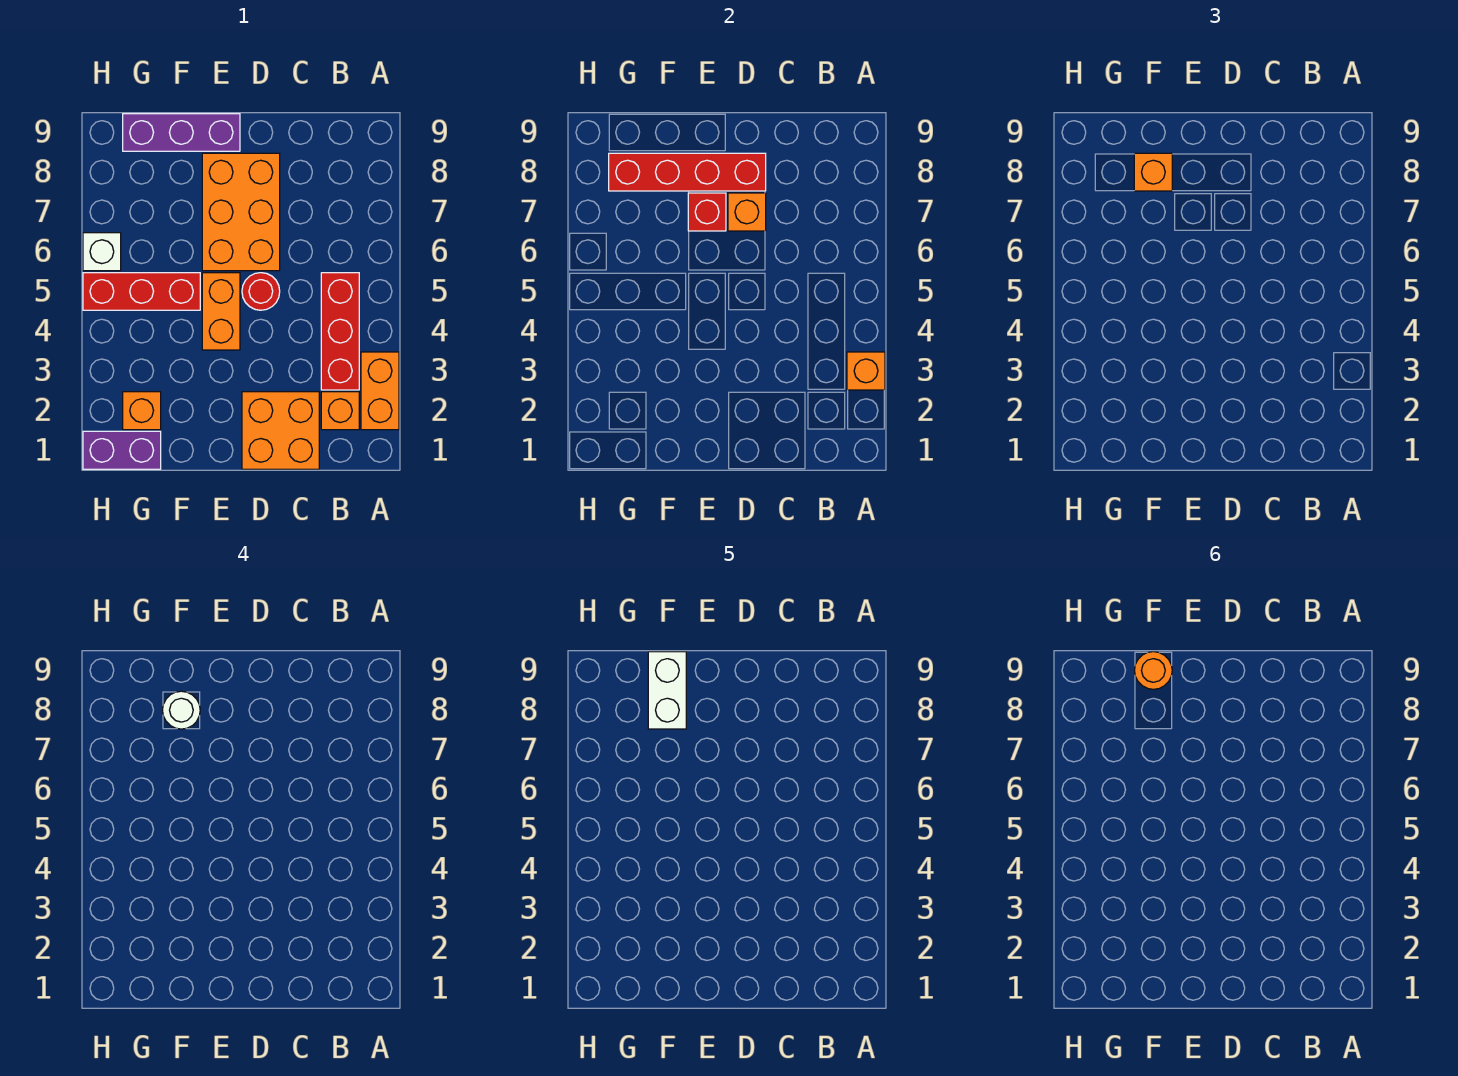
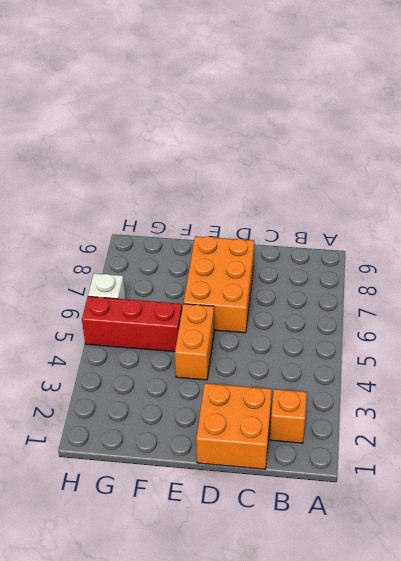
none -> orange brick A2:A3 level 1
none -> red brick B3:B5 level 1
none -> red round brick D5 level 1

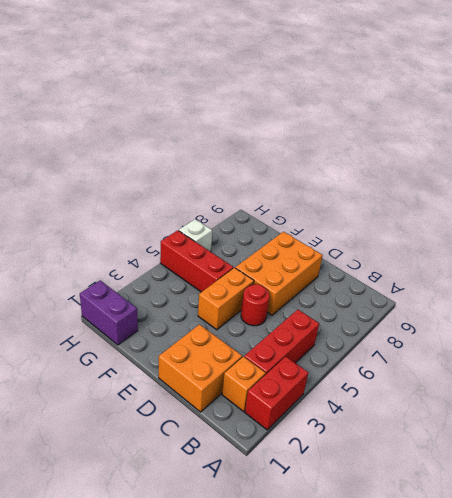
red brick A2:A3 level 1 -> orange brick A2:A3 level 1
none -> purple brick E9:G9 level 1
none -> orange brick G2 level 1
none -> orange brick A3 level 2

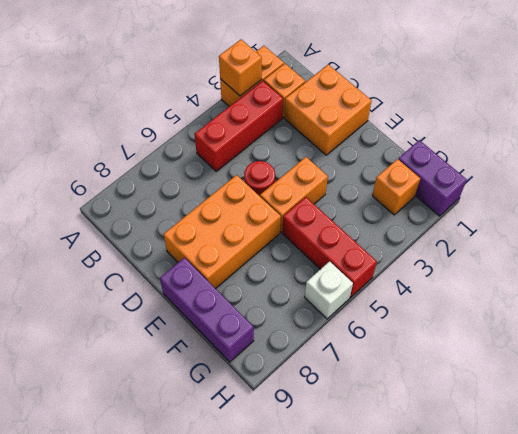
none -> orange brick D7 level 2
none -> red brick D8:G8 level 2
none -> red brick E7 level 2

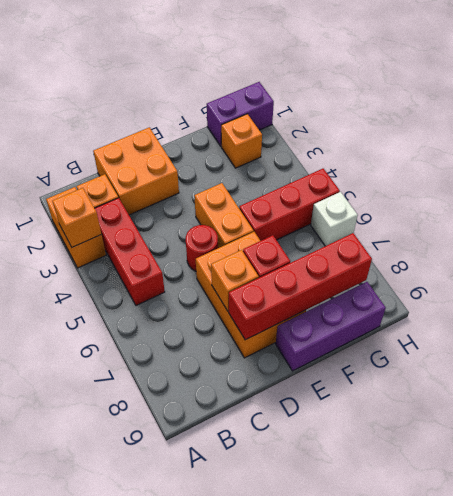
none -> orange brick F8 level 3
none -> white round brick F8 level 4
none -> white brick F8:F9 level 5

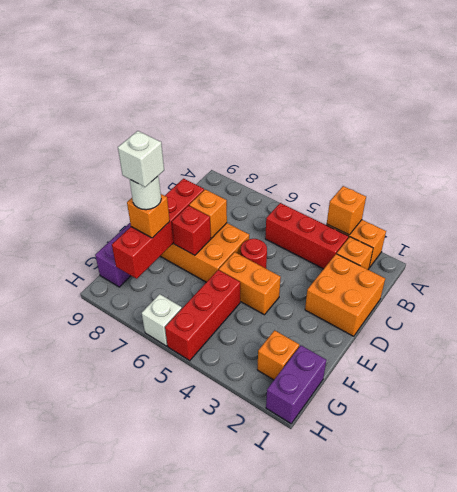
white brick F8 level 5 -> white brick F8:F9 level 5
none -> orange round brick F9 level 6

